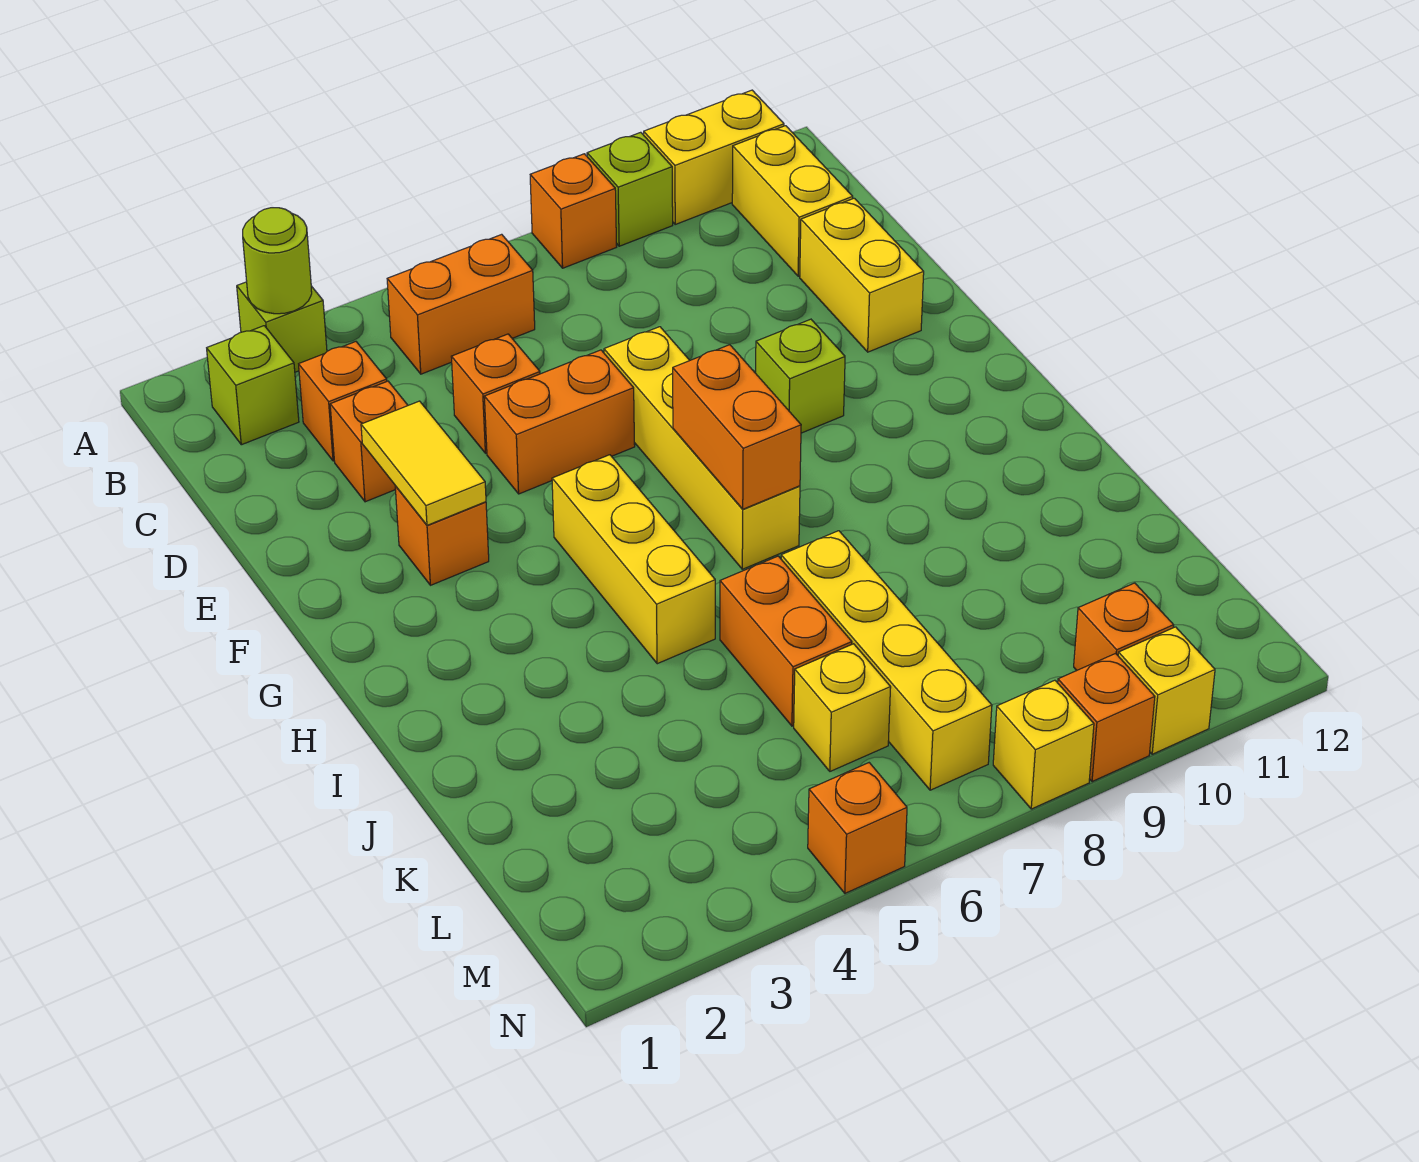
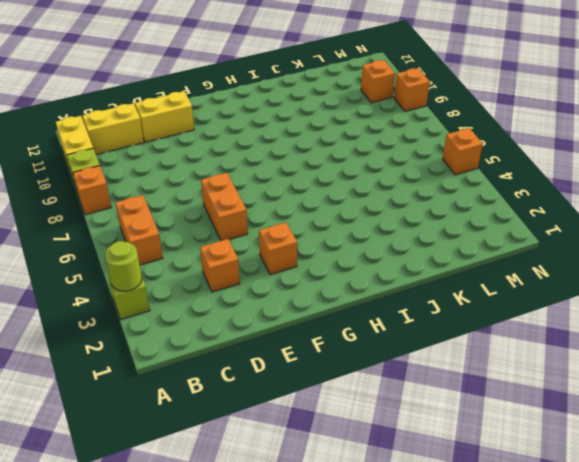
none -> lime brick B2 level 1
none -> orange brick C3 level 1
none -> orange brick D5 level 1

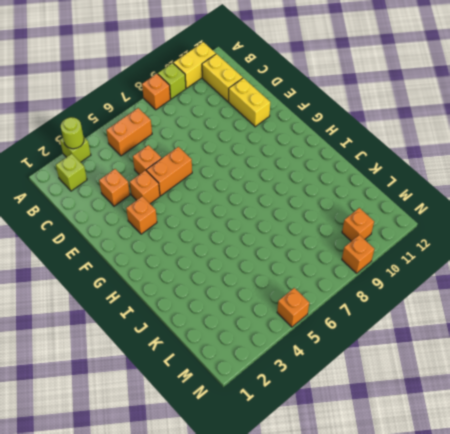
orange brick E4 level 1 -> orange brick C3 level 1
none -> yellow brick E7:H7 level 1
none -> lime brick F9 level 1
none -> yellow brick G5:I5 level 1

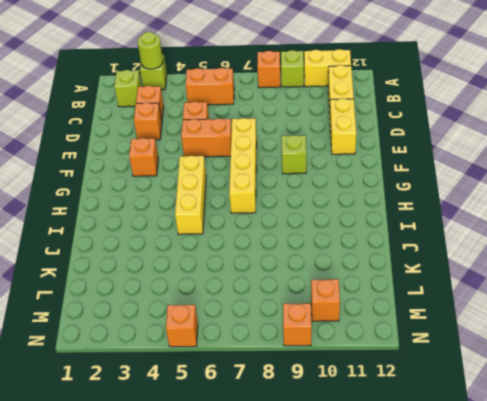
none -> orange brick J6:K6 level 1
none -> yellow brick J7:M7 level 1
none -> yellow brick L6 level 1

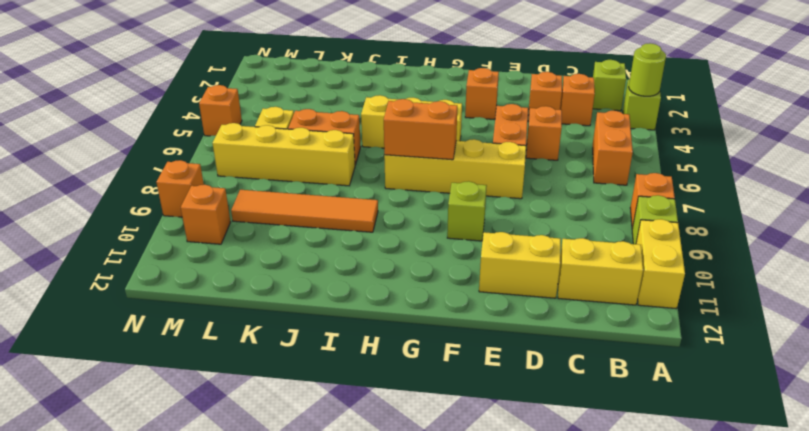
orange tile I9:L9 level 1 -> none
none -> yellow brick N8 level 1
none -> yellow brick N10 level 1
none -> yellow tile E3:F3 level 2

